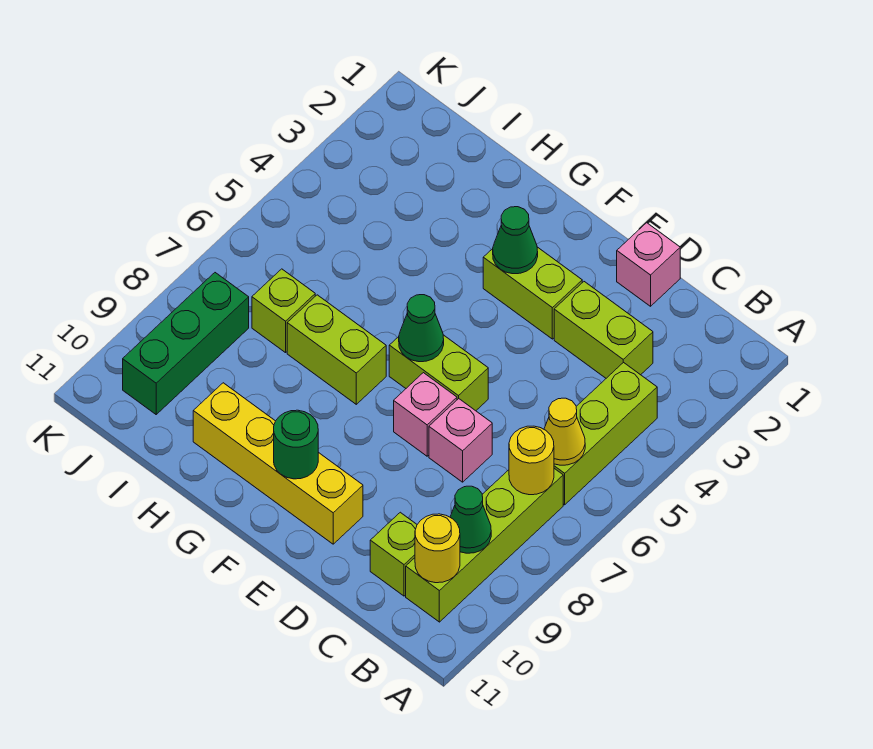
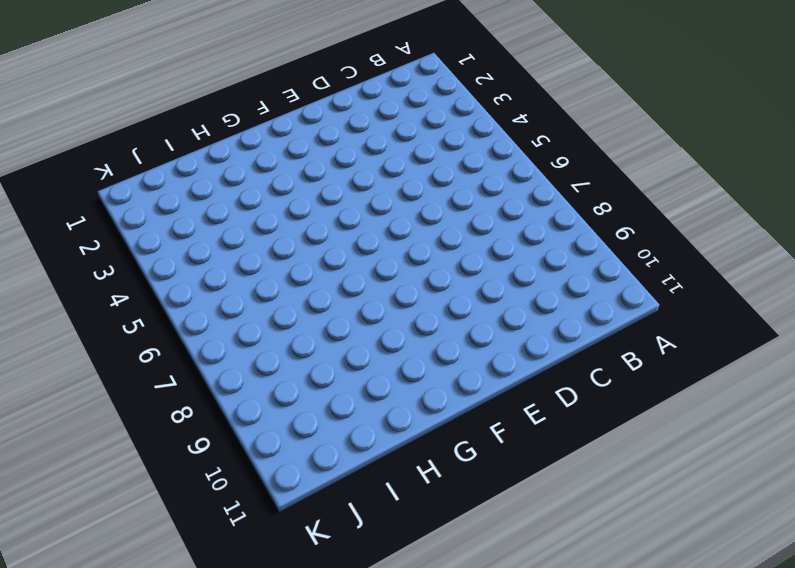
none -> lime brick B4:B6 level 1
none -> lime brick B7:B10 level 1
none -> lime brick C3:D3 level 1

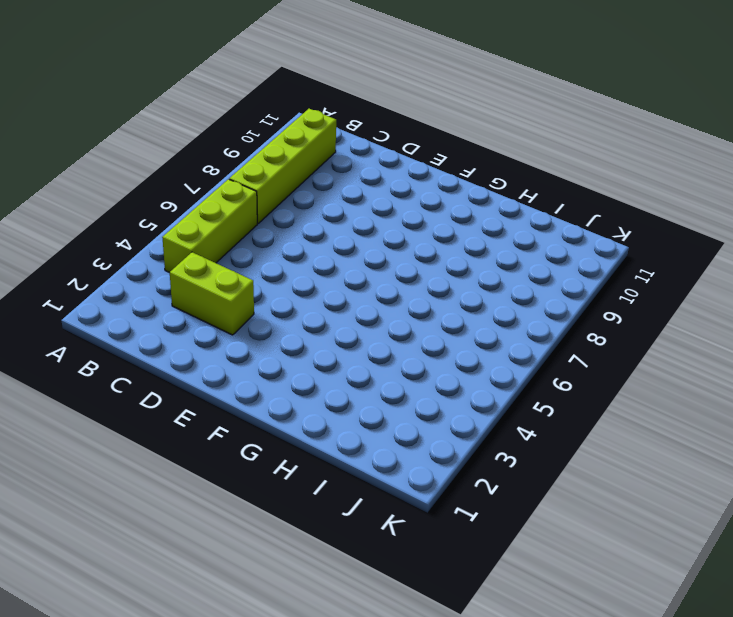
none -> lime brick C10 level 1
none -> pink brick D1 level 1
none -> pink brick D7 level 1

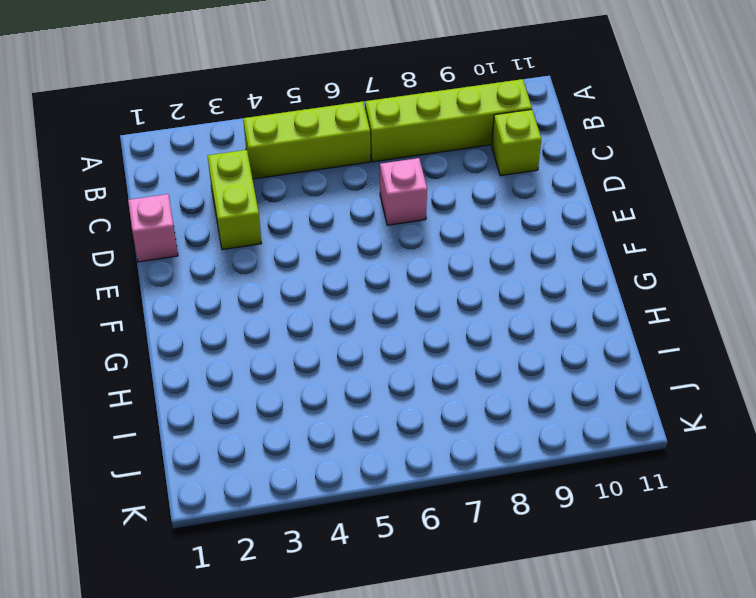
none -> lime brick E3:F3 level 1
none -> lime brick E6:F6 level 1
none -> pink brick E7 level 1

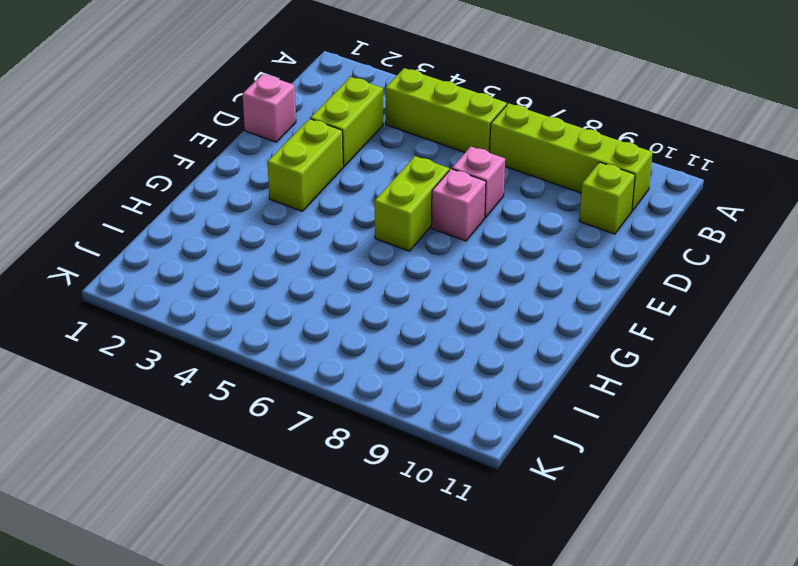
none -> yellow brick E10:H10 level 1
none -> lime brick G7:H7 level 1
none -> lime brick I7 level 1

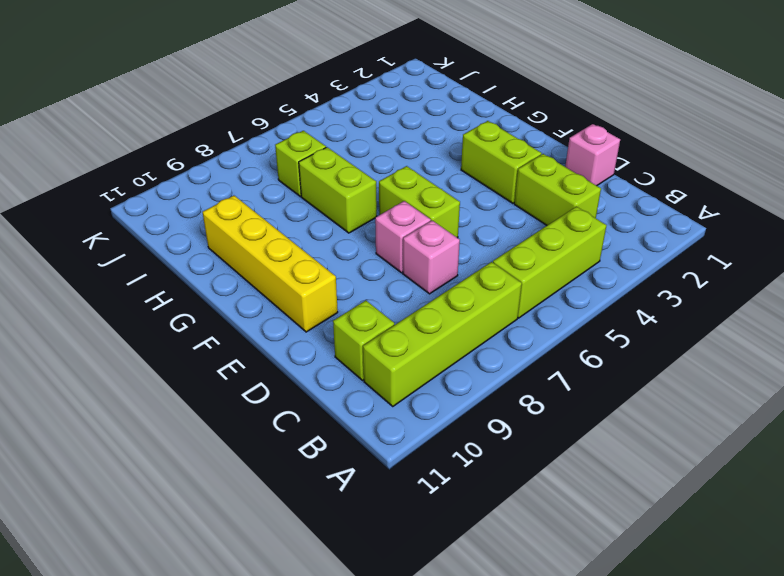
none -> green brick J8:J10 level 1
none -> yellow cone B6 level 2
none -> yellow round brick B7 level 2

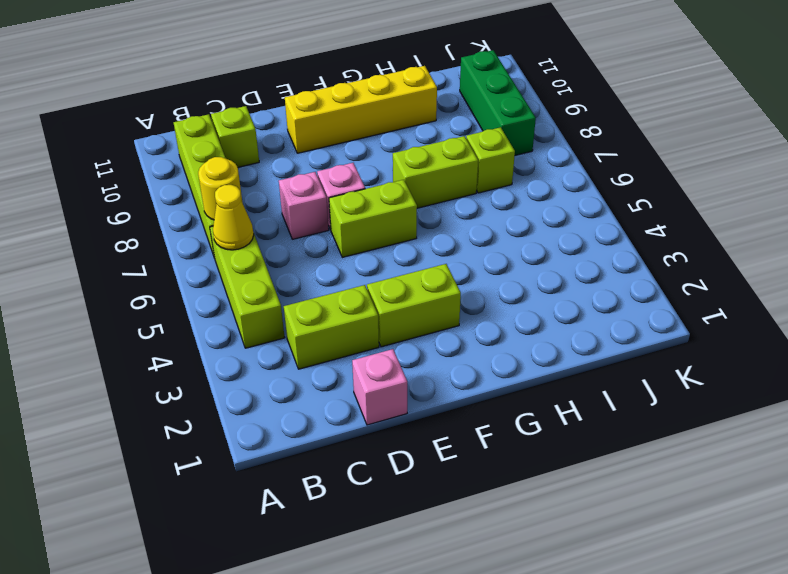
none -> green cone B9 level 2
none -> yellow round brick B10 level 2
none -> green cone F3 level 2

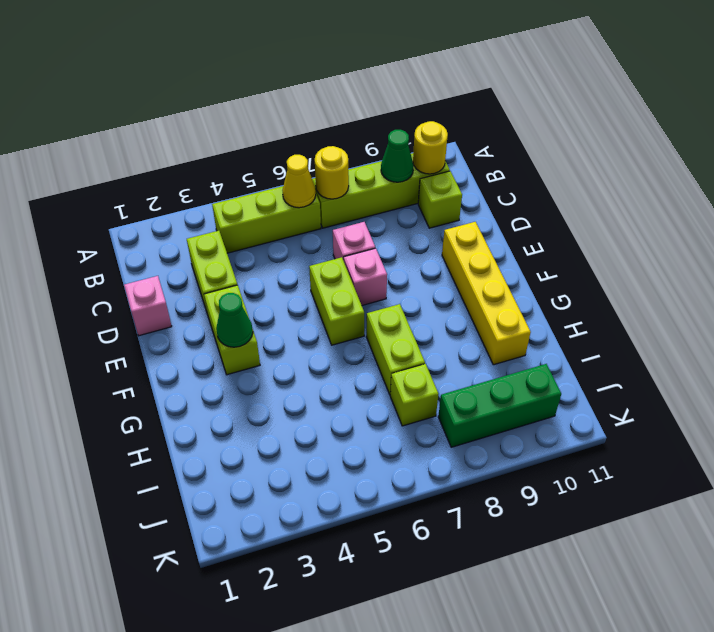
none -> green cone F6 level 2
none -> green round brick F10 level 2

